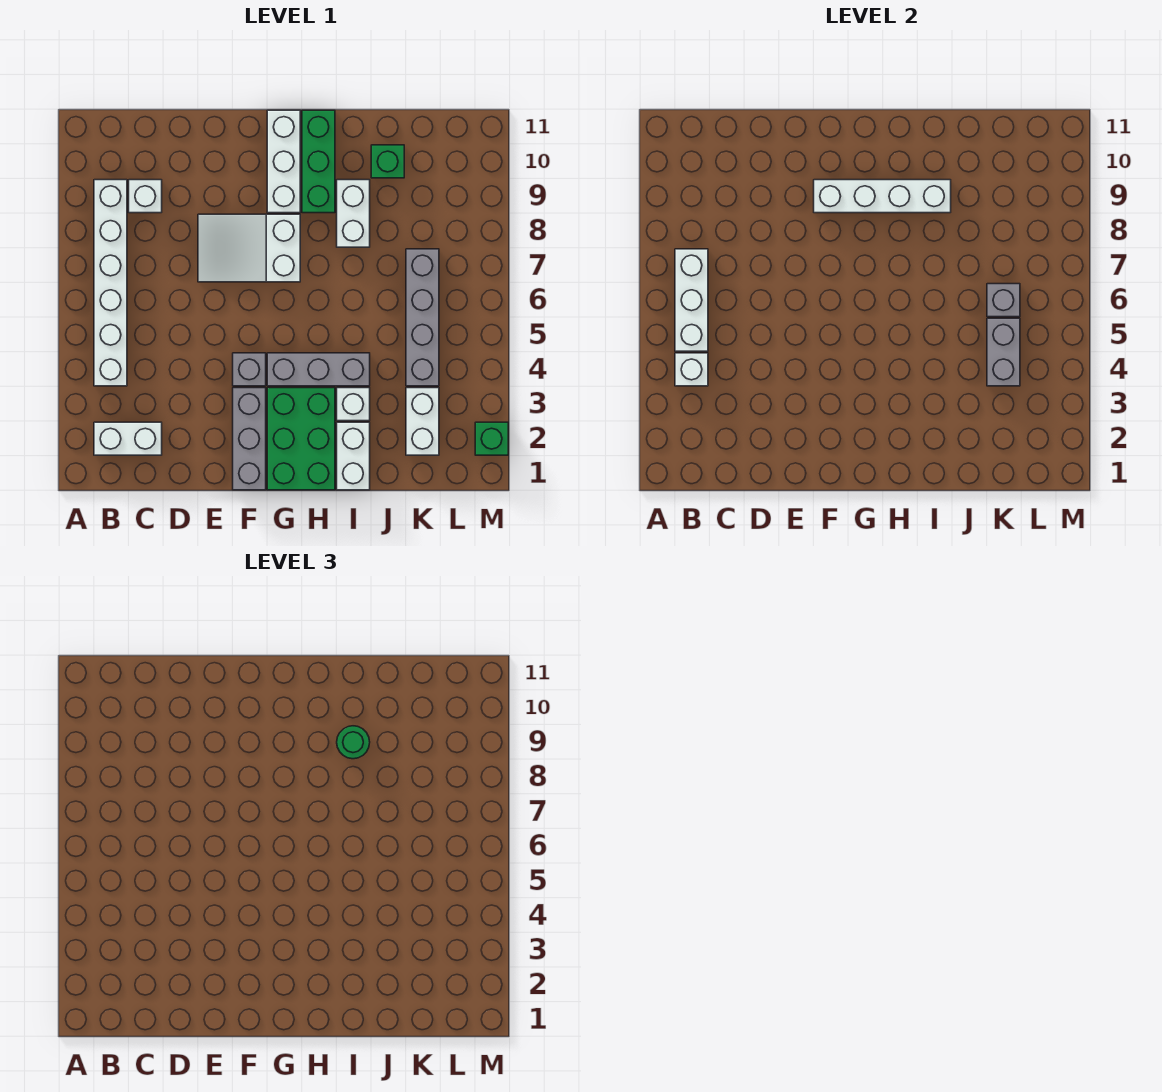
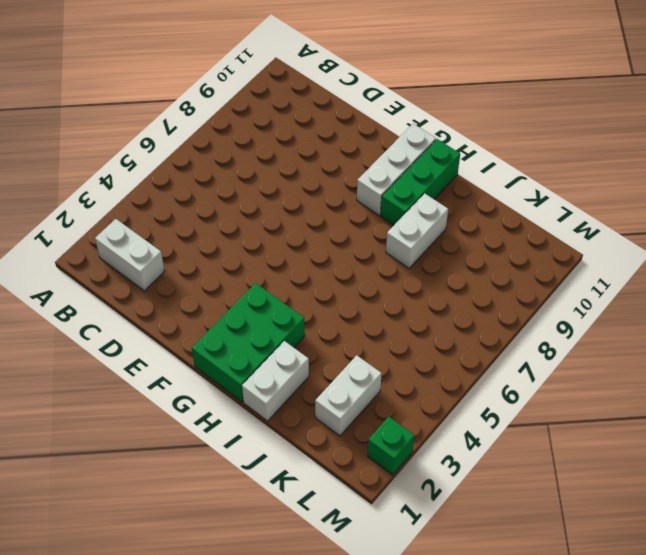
none -> white brick B4:B9 level 1
none -> white brick C9 level 1
none -> white slope E7:G8 level 1 top G

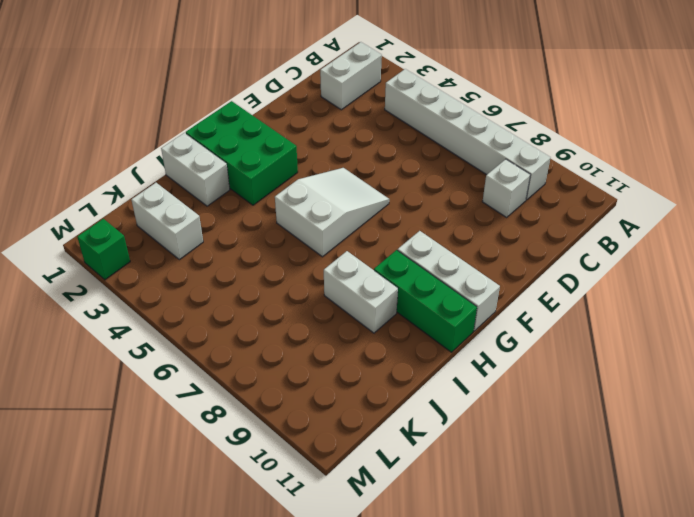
white slope F5:H6 level 1 top H -> white slope E7:G8 level 1 top G
none -> grey brick F1:F3 level 1
none -> grey brick F4 level 1
none -> grey brick G4:I4 level 1

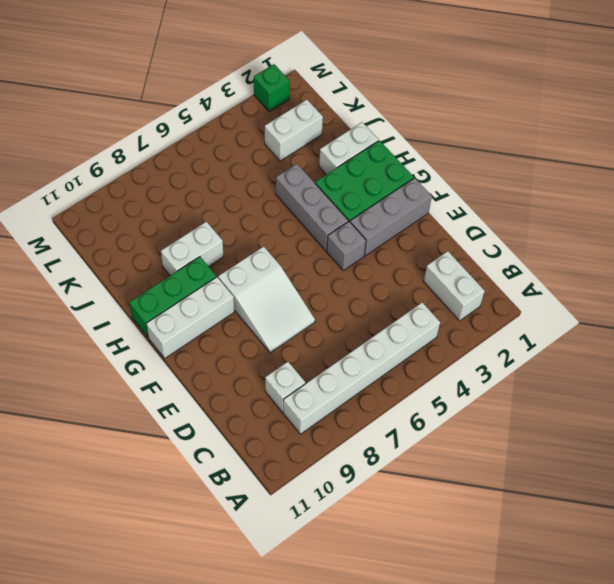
none -> white brick I3 level 1
none -> green brick J10 level 1
none -> grey brick K4:K7 level 1

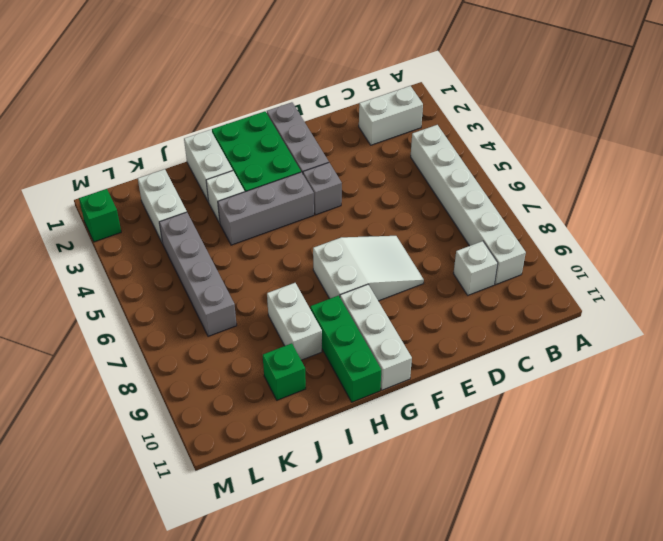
none -> white brick B4 level 2
none -> white brick B5:B7 level 2
none -> white brick F9:I9 level 2

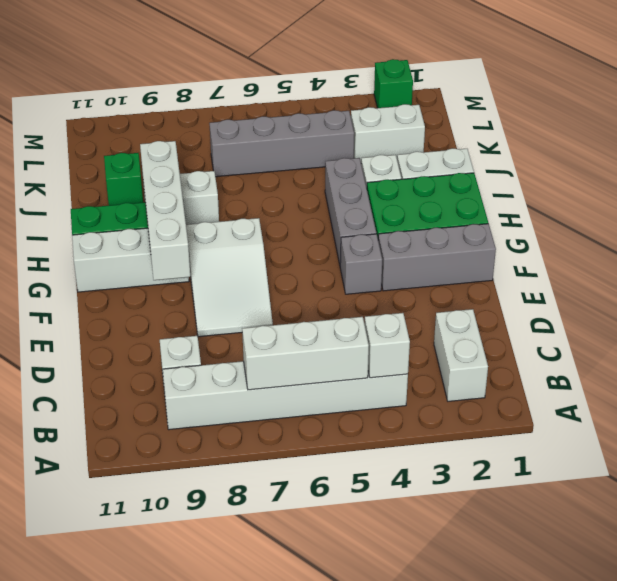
none -> grey brick K4:K5 level 2
none -> grey brick K6 level 2
none -> green round brick I9 level 3

